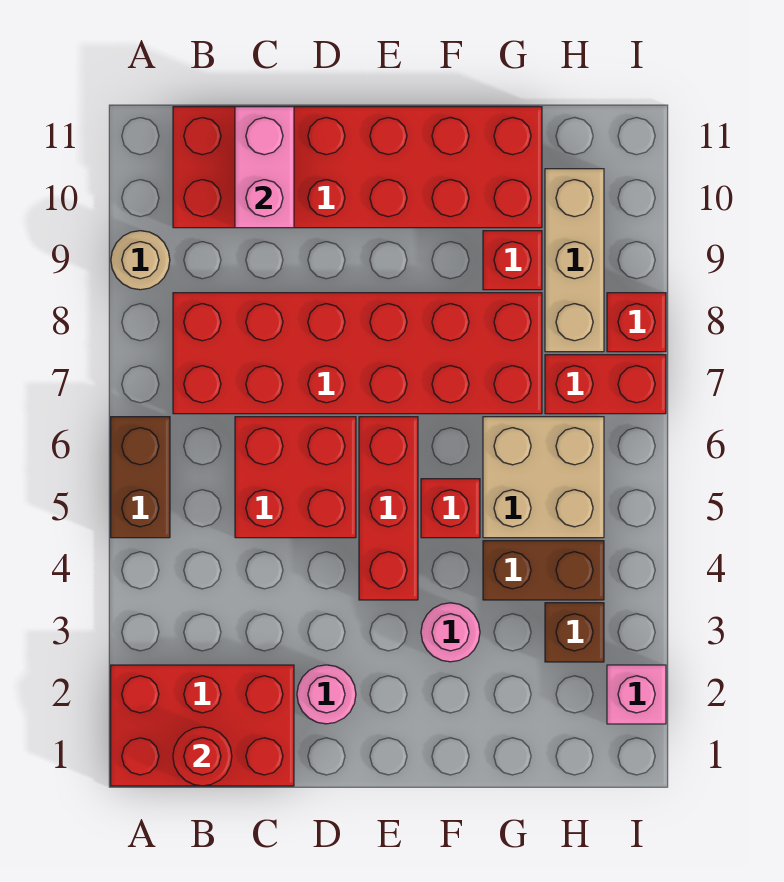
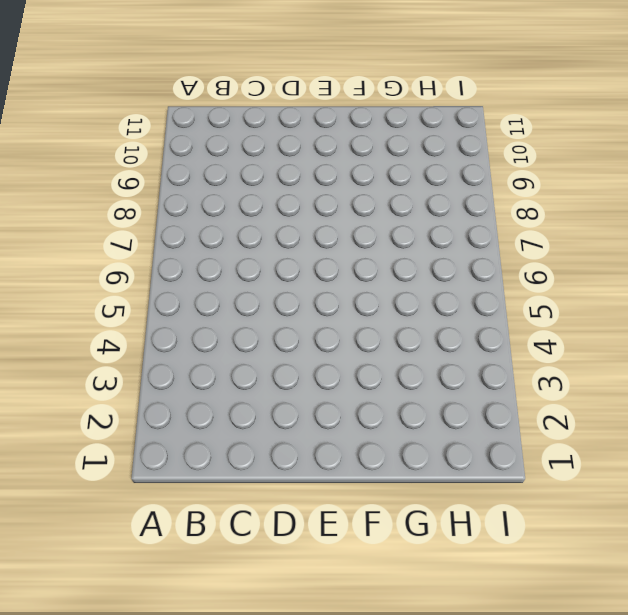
none -> red brick A1:C2 level 1
none -> brown brick A5:A6 level 1
none -> tan round brick A9 level 1

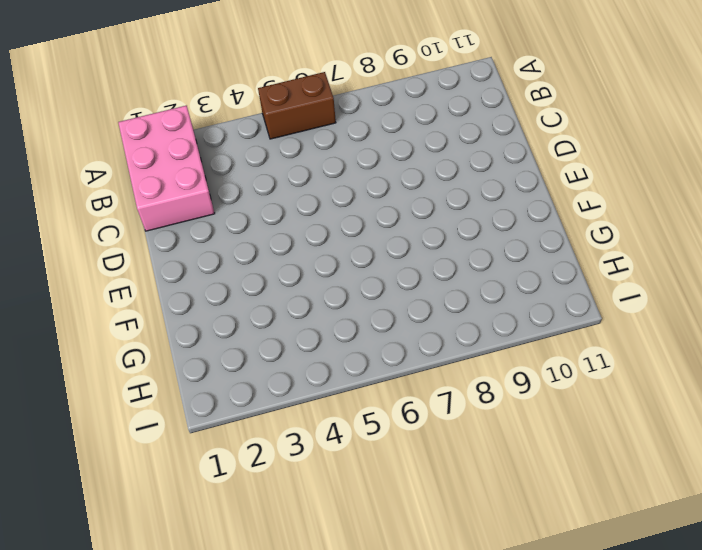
pink brick A1:C2 level 1 -> red brick A1:C2 level 1
none -> tan round brick A9 level 1
none -> red brick B7:G8 level 1
none -> red brick B10:G11 level 1

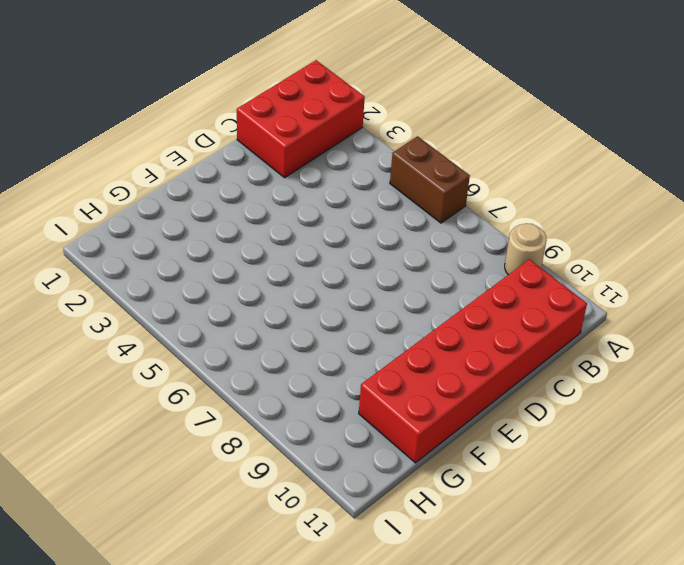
none -> red brick B7:G8 level 1
none -> red brick C5:D6 level 1
none -> pink round brick D2 level 1

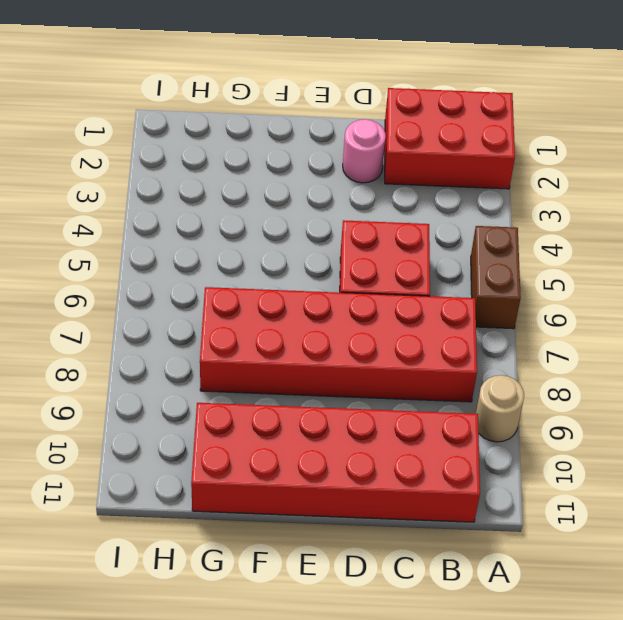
none -> red brick E4:E6 level 1
none -> pink round brick F3 level 1
none -> red brick F5 level 1

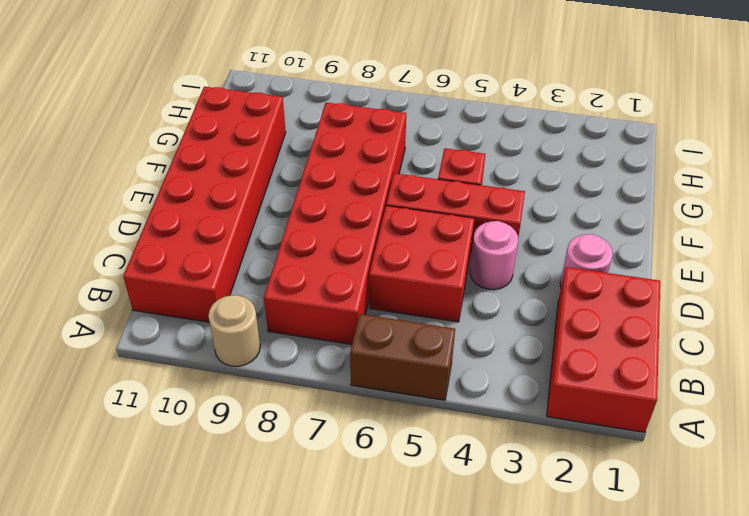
pink round brick D4 level 1 -> pink round brick F3 level 1
none -> brown brick G4:H4 level 1
none -> tan brick G5:H6 level 1
none -> red brick G9 level 1

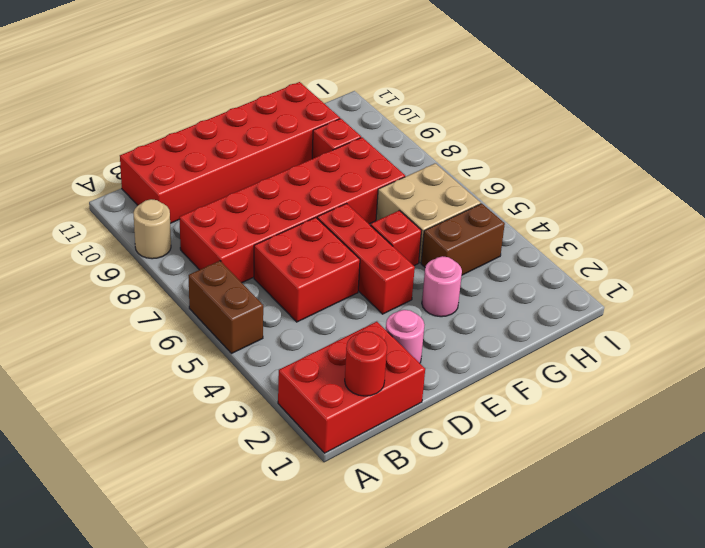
none -> brown brick H3 level 1
none -> red brick H7:I7 level 1
none -> tan brick H8:H10 level 1

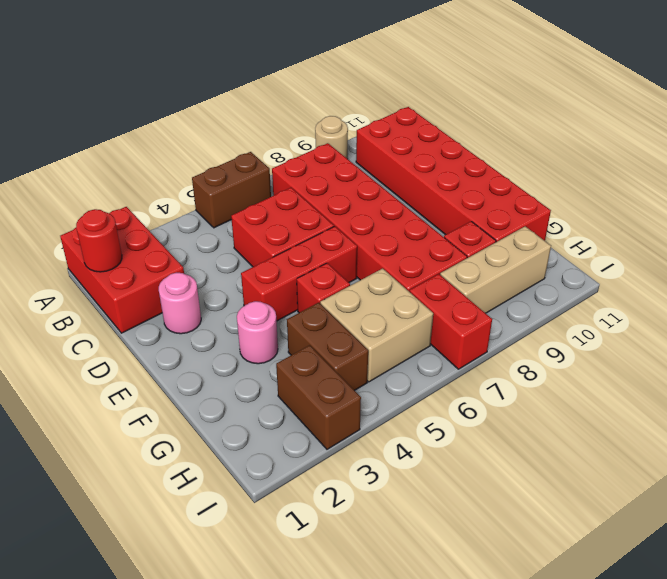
brown brick H3:I3 level 1 -> brown brick H3 level 1
none -> pink brick I2 level 1
none -> red brick I8 level 1
none -> pink brick C10:C11 level 2

